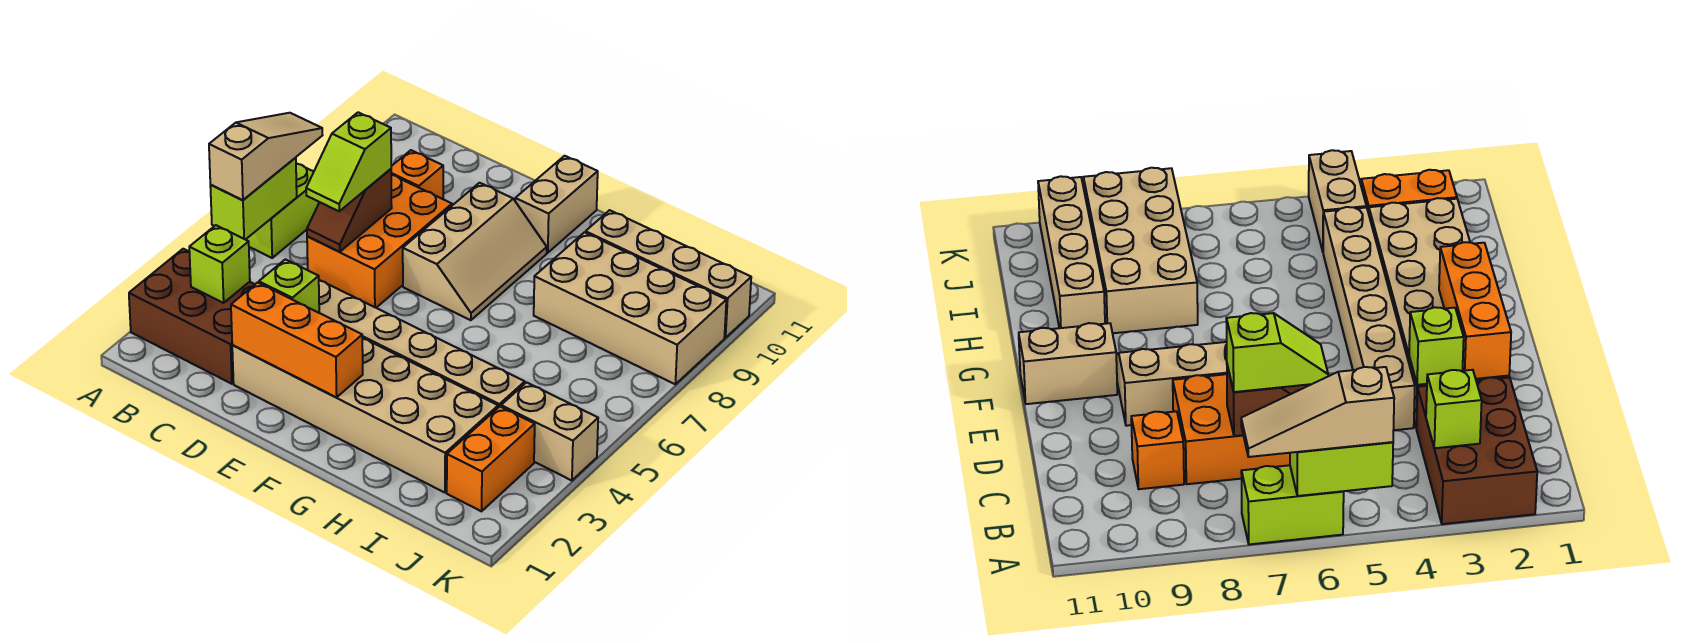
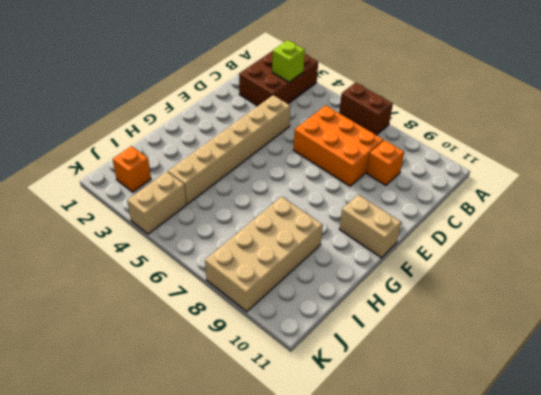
brown brick A6:A7 level 1 -> lime brick A6:A7 level 1
orange brick J2 level 1 -> orange brick J2:J3 level 1
none -> tan brick D2:I3 level 1
none -> tan slope E7:F9 level 1 top E
none -> tan brick H10:K10 level 1

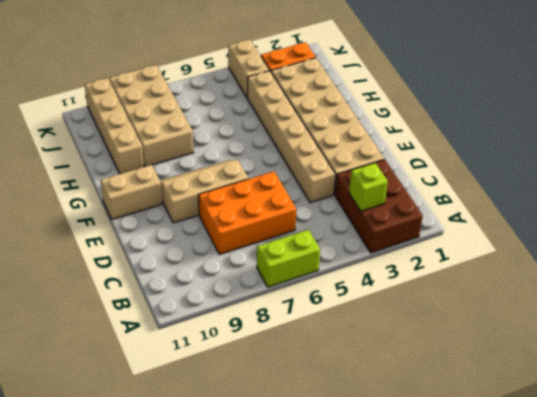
none -> orange brick C9 level 1
none -> lime brick A5:A6 level 2
none -> brown slope C6:C7 level 2 top 7

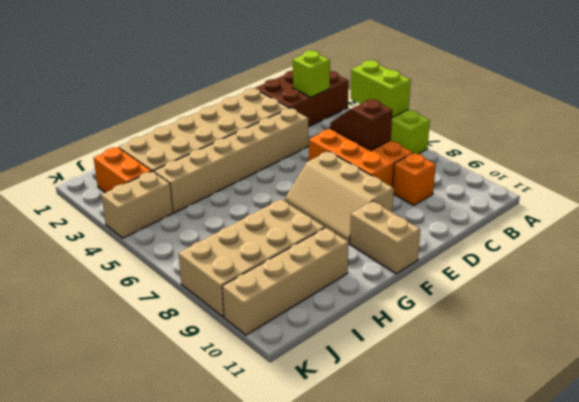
none -> orange brick D2:F2 level 2
none -> lime brick D3 level 2
none -> tan slope A5:A7 level 3 top 5

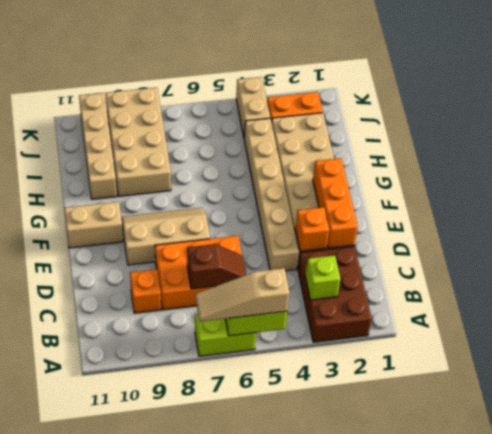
orange brick D3 level 2 -> lime brick D3 level 2
none -> lime slope C6:C7 level 3 top 7

